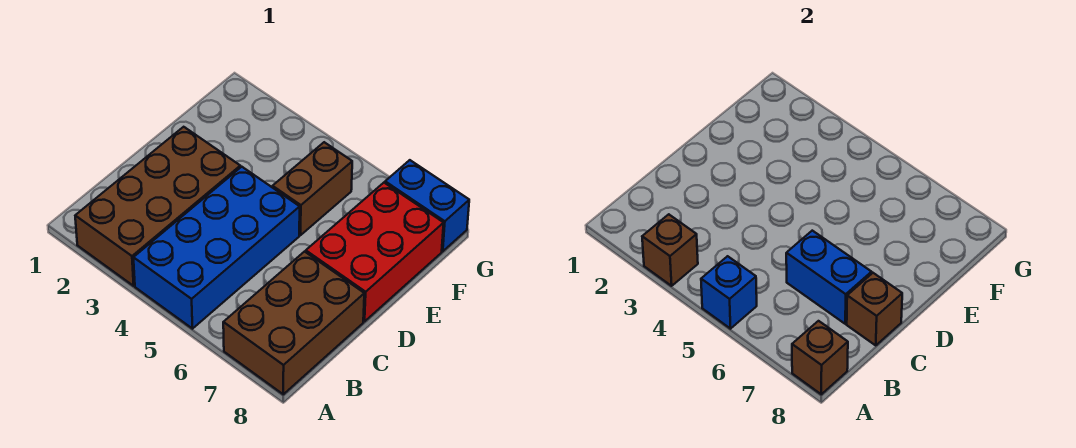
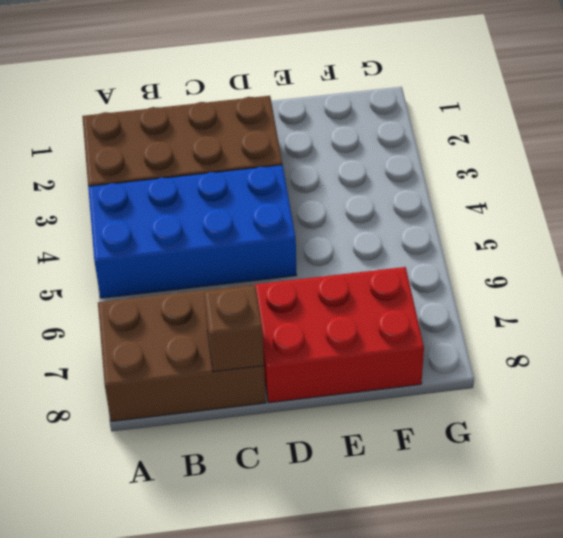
none -> brown brick E5:F5 level 1
none -> blue brick G7:G8 level 1

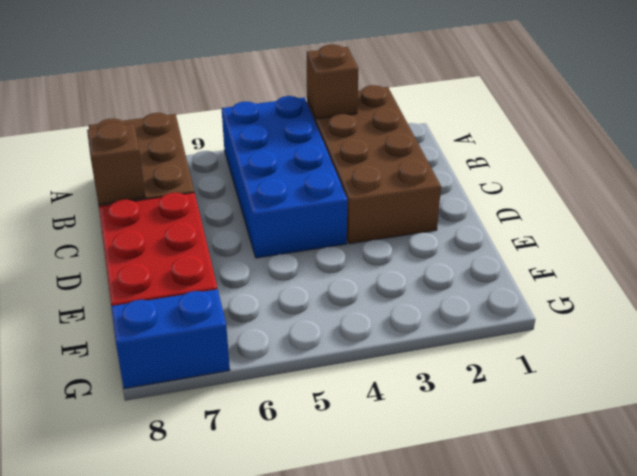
none -> brown brick E5:F5 level 1
none -> blue brick A5 level 2

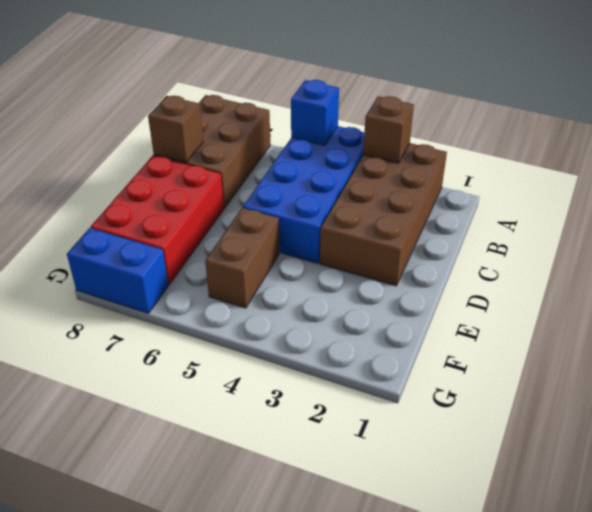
none -> brown brick A8 level 2
none -> blue brick C6:C7 level 2

